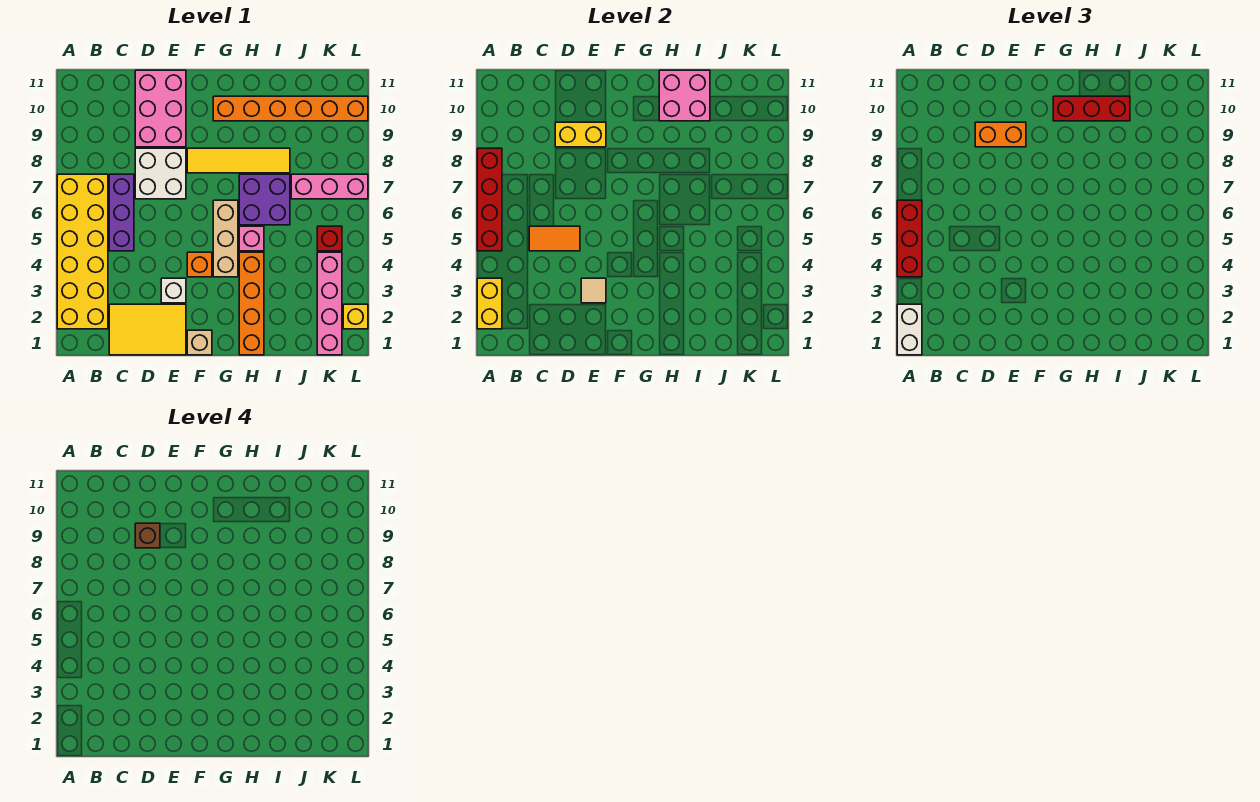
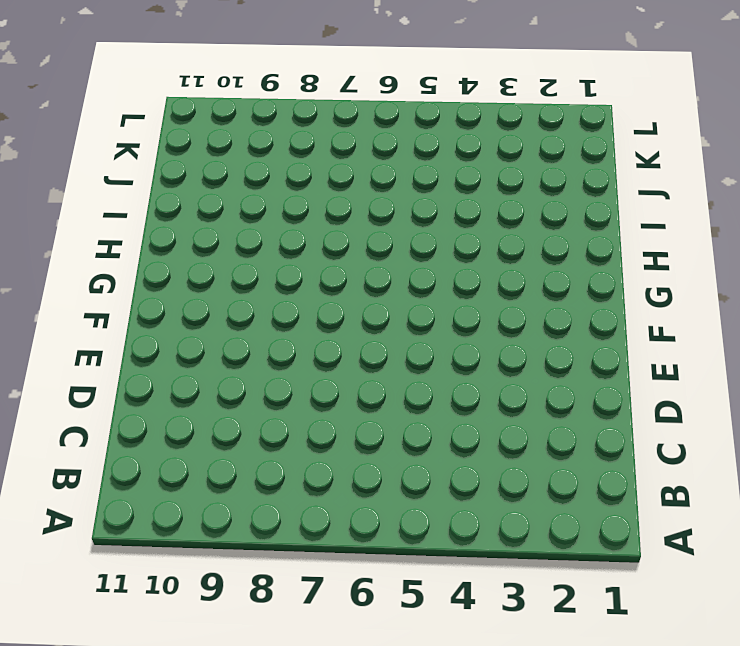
none -> yellow brick A2:B7 level 1
none -> yellow tile C1:E2 level 1
none -> purple brick C5:C7 level 1

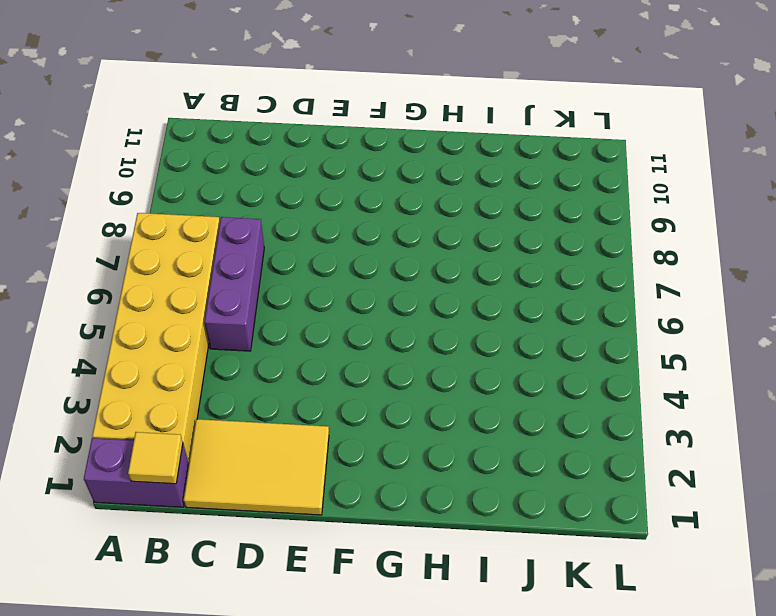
purple brick A1:B1 level 1 -> none
yellow tile B1 level 2 -> none
none -> white brick D7:E8 level 1
none -> pink brick D9:E11 level 1
none -> white brick E3 level 1

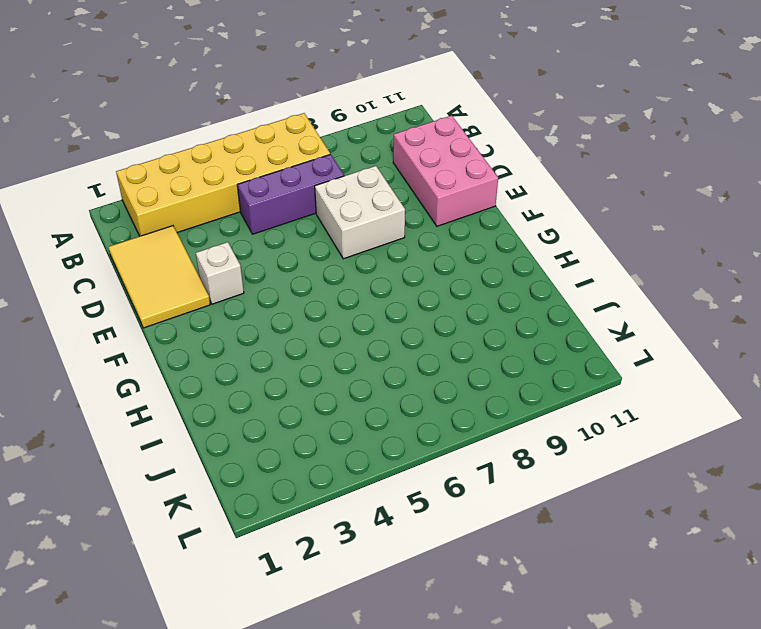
pink brick C10:E11 level 1 -> pink brick D9:E11 level 1
none -> tan brick F1 level 1
none -> orange brick F4 level 1
none -> yellow tile F8:I8 level 1

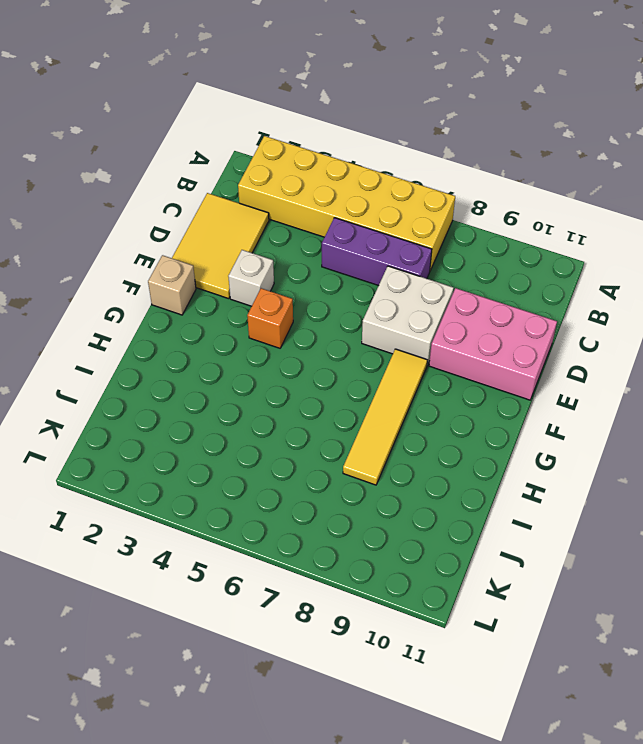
none -> tan brick G4:G6 level 1
none -> orange brick G10:L10 level 1
none -> orange brick H1:H4 level 1

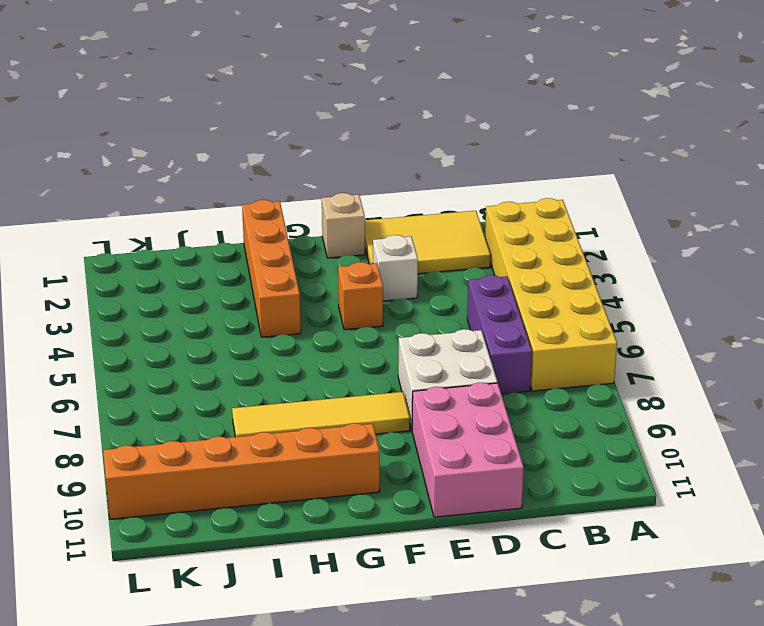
none -> tan brick G4:G6 level 1
none -> pink brick H5 level 1
none -> purple brick H6:I7 level 1

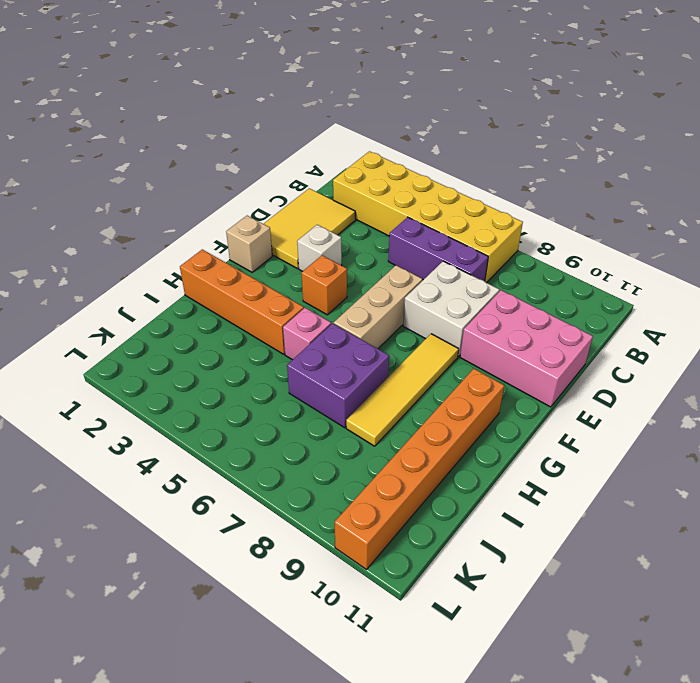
tan brick E6:G6 level 1 -> tan brick G4:G6 level 1
none -> pink brick J7:L7 level 1
none -> pink brick K1:K4 level 1
none -> red brick K5 level 1

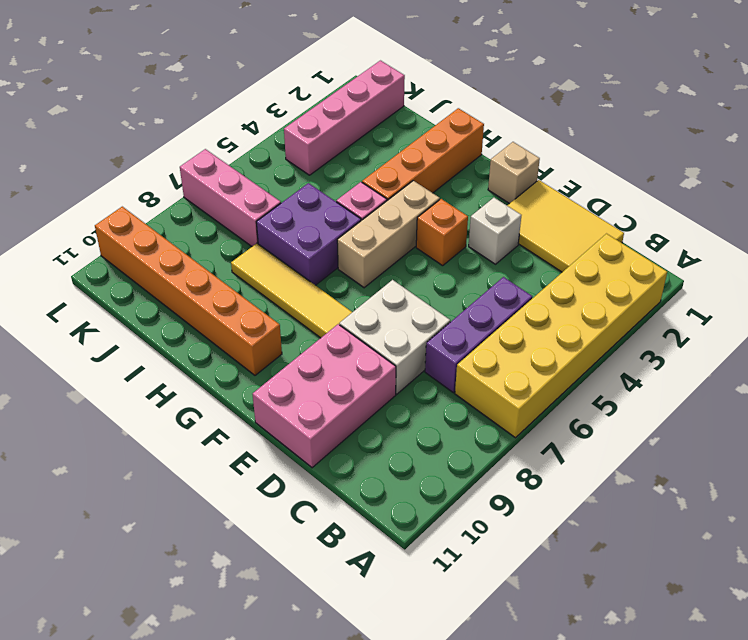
none -> red brick K5 level 1
none -> yellow brick L2 level 1
none -> yellow brick A2:A3 level 2

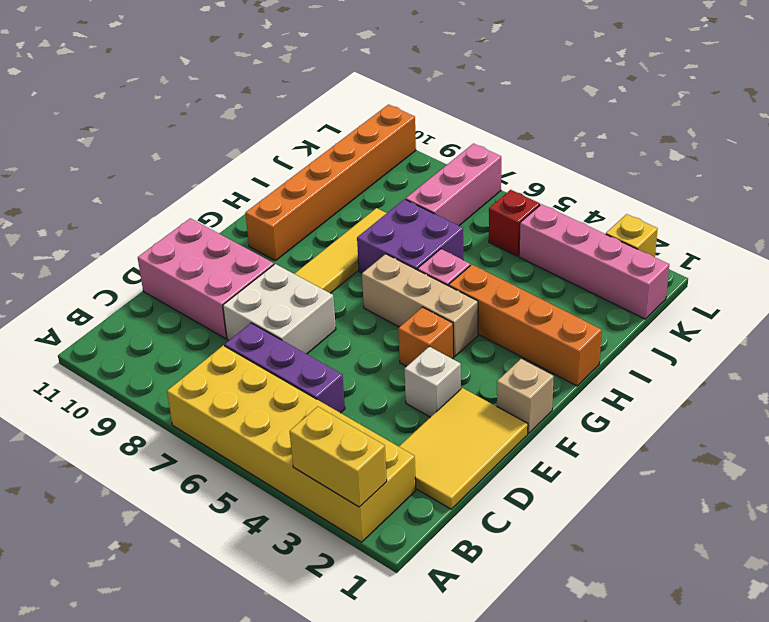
none -> red brick A5:A8 level 2
none -> orange tile C5:D5 level 2
none -> yellow brick D9:E9 level 2

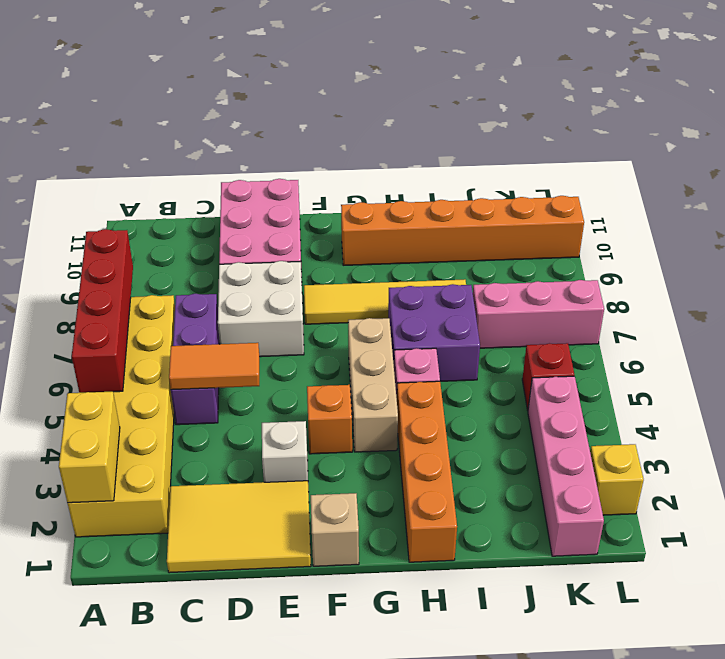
none -> yellow brick D9:E9 level 2
none -> tan tile E3 level 2
none -> pink brick H10:I11 level 2

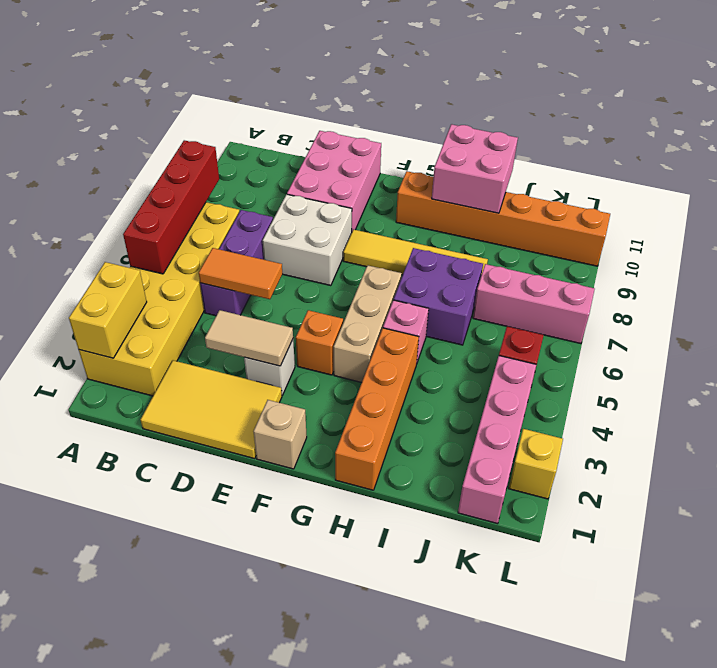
tan tile D3:E3 level 2 -> tan tile E3 level 2
none -> yellow brick D9:E9 level 2
none -> white brick A1:A2 level 3
none -> red brick A4:A6 level 3

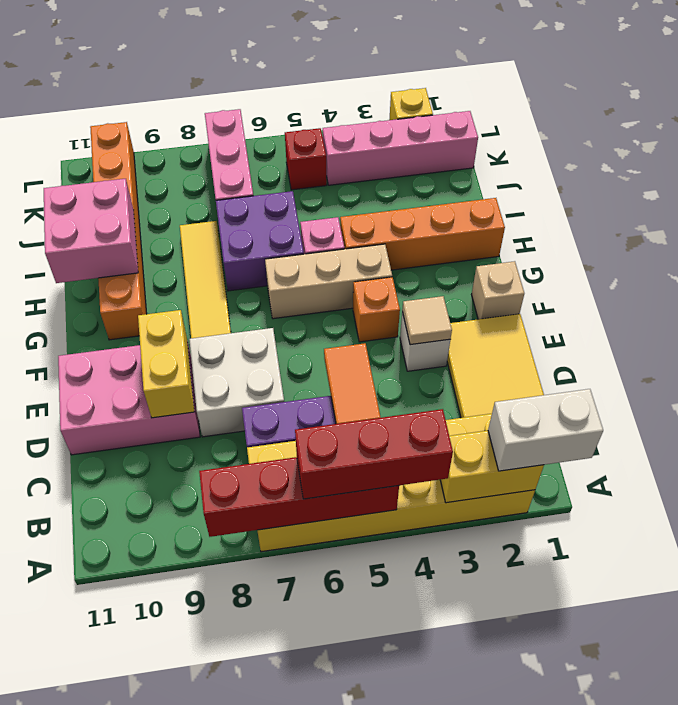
none -> orange brick D9:E9 level 3
none -> red brick G10:I10 level 3
none -> brown brick D9 level 4

